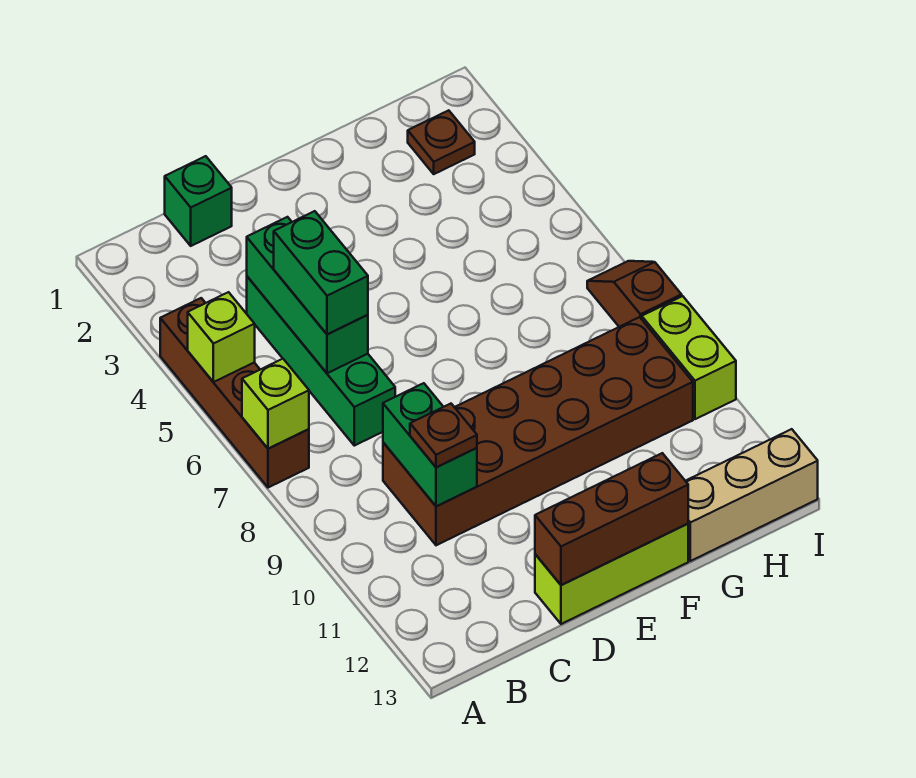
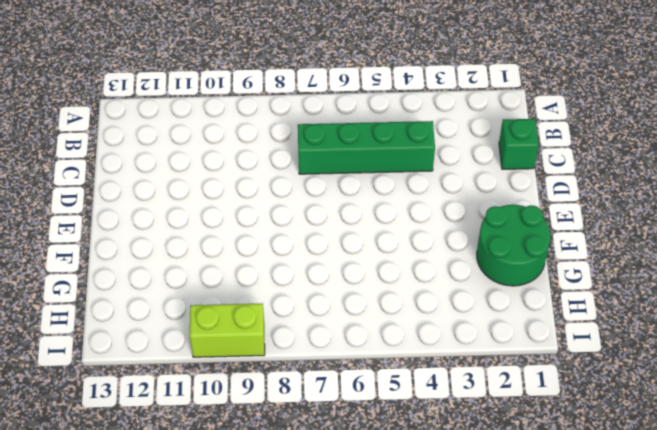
green round brick F1:G2 level 1 -> none
none -> brown brick A4:A7 level 1
none -> brown brick C9:H10 level 1
none -> lime brick D13:F13 level 1

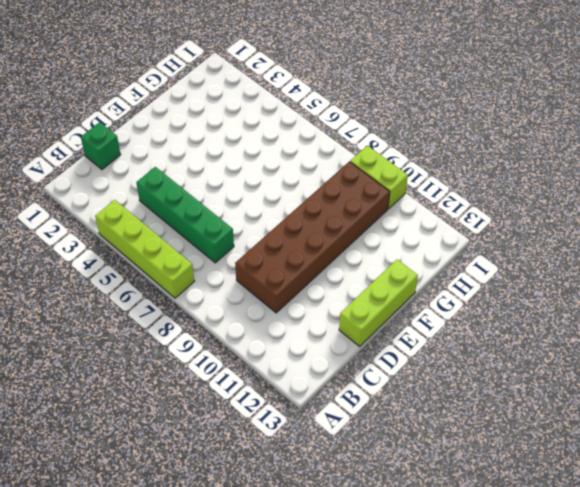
lime brick A4:A7 level 1 -> brown brick A4:A7 level 1
none -> tan brick G13:I13 level 1
none -> brown plate H2 level 1
none -> brown slope I7:I8 level 1 top 8

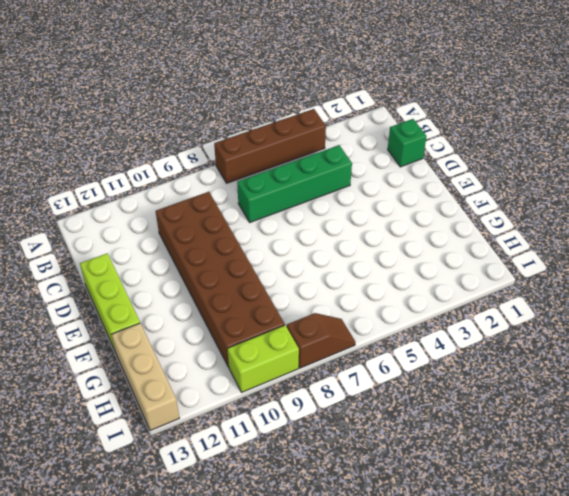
none -> brown plate H2 level 1
none -> lime brick A5 level 2
none -> lime brick A7 level 2

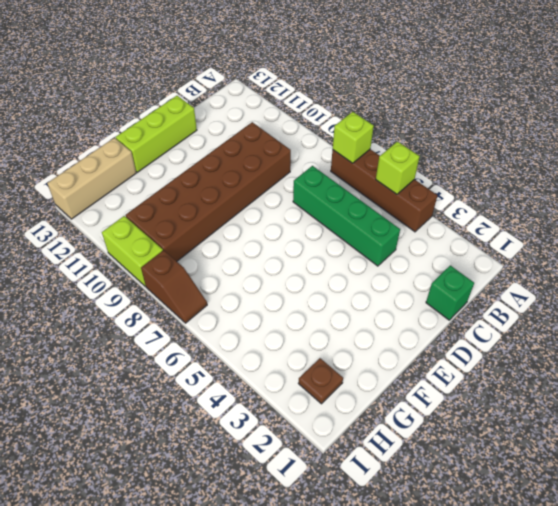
none -> green brick C4:C6 level 2
none -> green brick C9:C10 level 2
none -> brown brick D13:F13 level 2

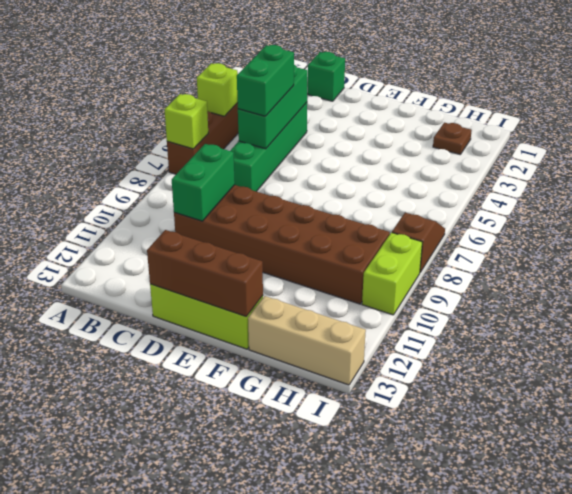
none -> brown plate C10 level 3

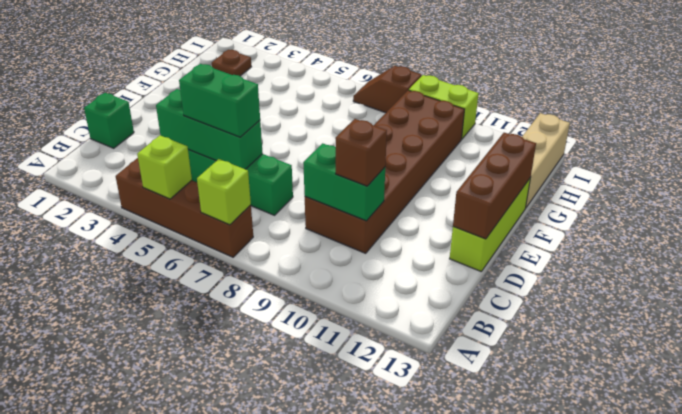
brown brick C10 level 3 -> brown plate C10 level 3

